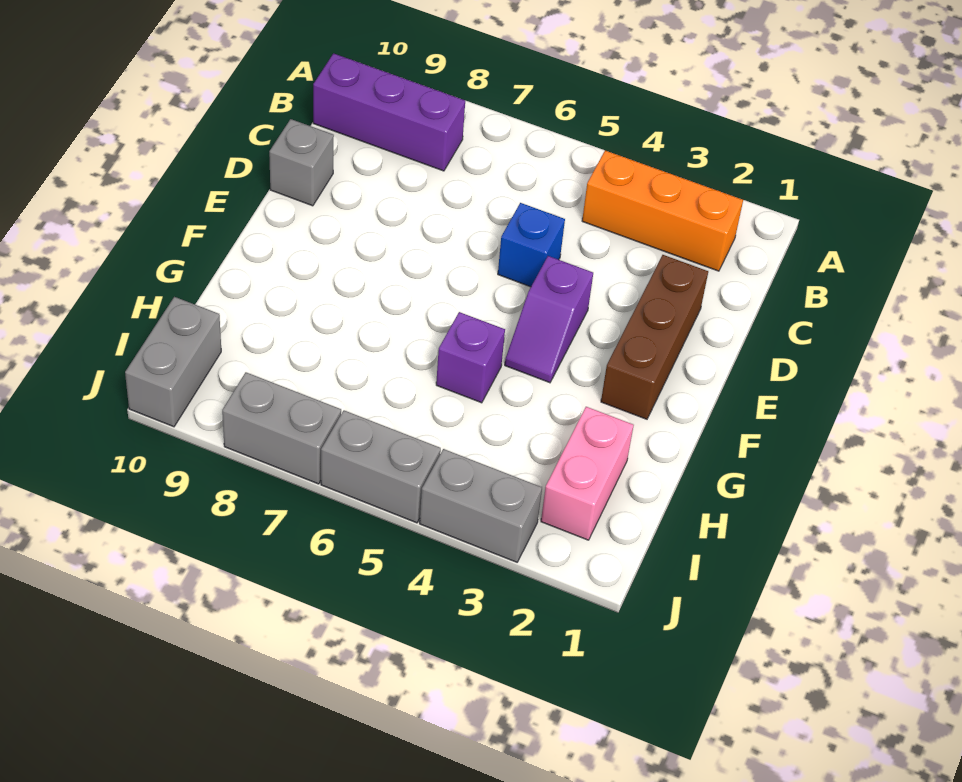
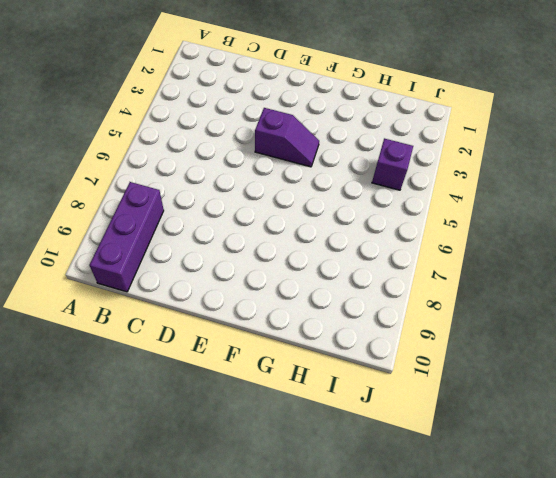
purple brick I4 level 1 -> purple brick G5 level 1
none -> orange brick B2:B4 level 1
none -> brown brick D2:F2 level 1
none -> blue brick D5 level 1

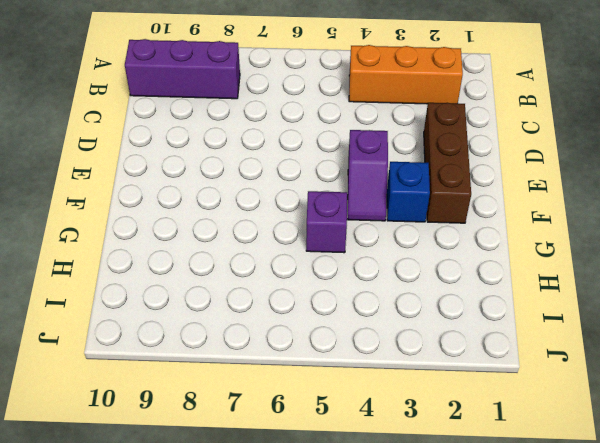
blue brick F3 level 1 -> blue brick D5 level 1
none -> grey brick D10 level 1
none -> pink brick H2:I2 level 1
none -> grey brick I10:J10 level 1

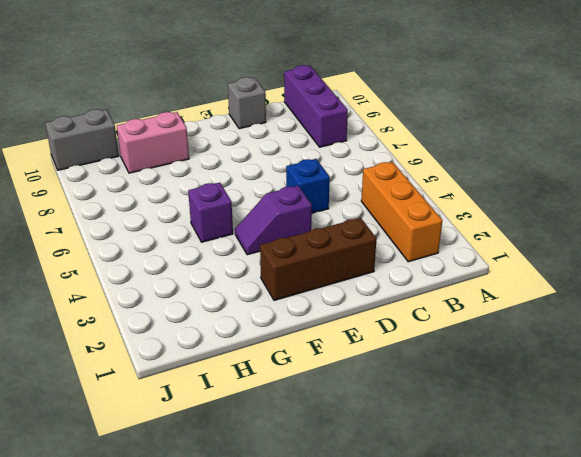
pink brick G9:H9 level 1 -> pink brick H2:I2 level 1
none -> grey brick J3:J4 level 1
none -> grey brick J5:J6 level 1
none -> grey brick J7:J8 level 1

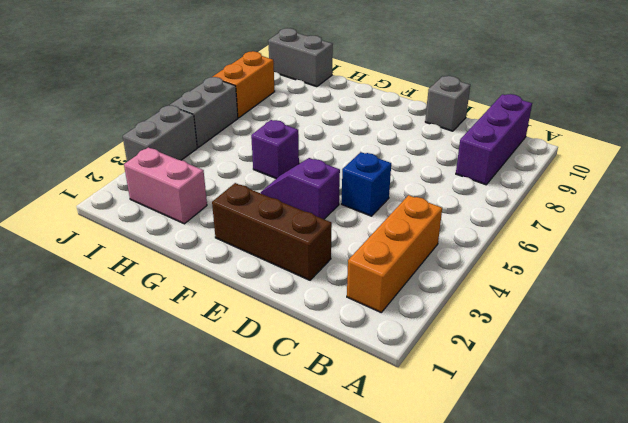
orange brick J7:J8 level 1 -> grey brick J7:J8 level 1

